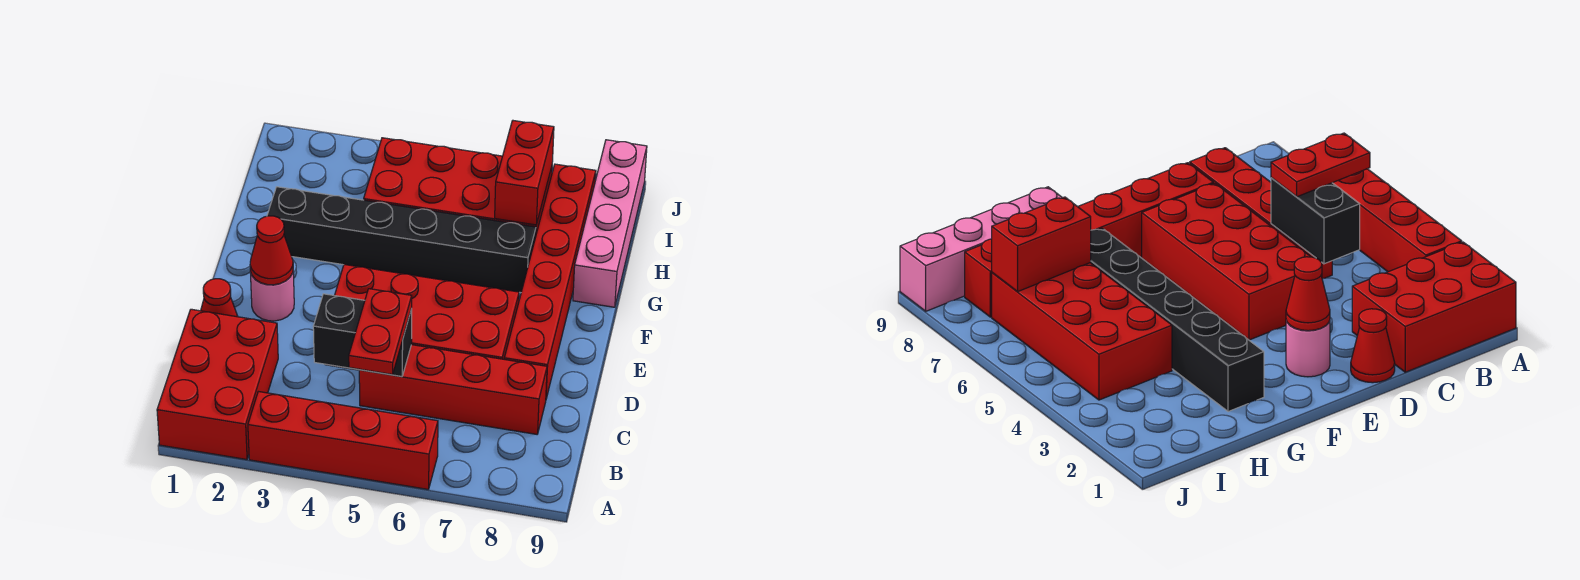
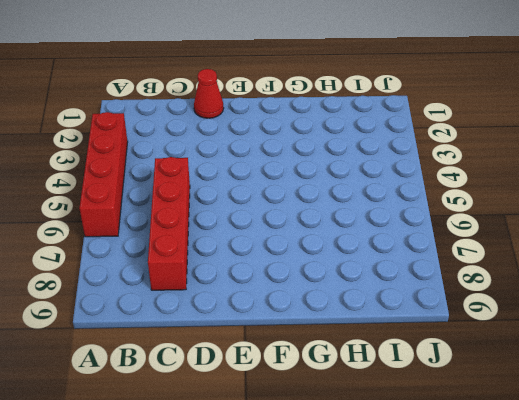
none -> red brick A1:C2 level 1
none -> red brick D4:E7 level 1
none -> red brick D8:I8 level 1

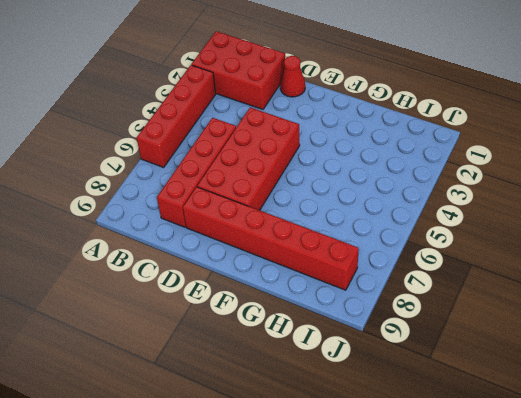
none -> pink round brick E2 level 1
none -> black brick G2:G7 level 1
none -> pink brick G9:J9 level 1

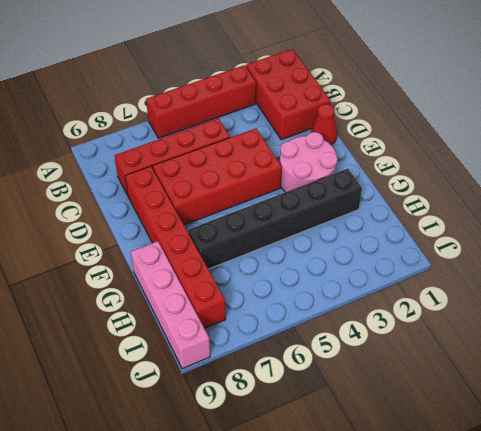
pink round brick E2:F3 level 1 -> pink round brick E2 level 1
none -> red brick H4:I7 level 1
none -> black brick C4:C5 level 2
none -> red cone E2 level 2

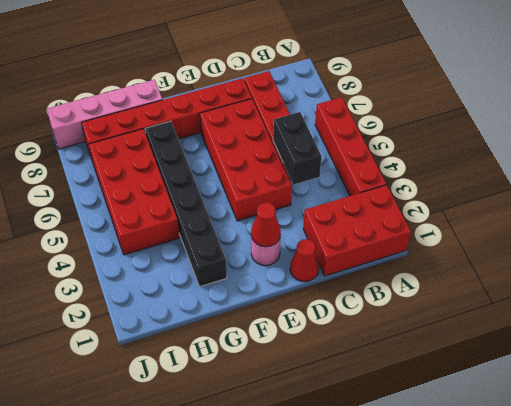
none -> red brick H7:I7 level 2
none -> red plate B5:C5 level 3

